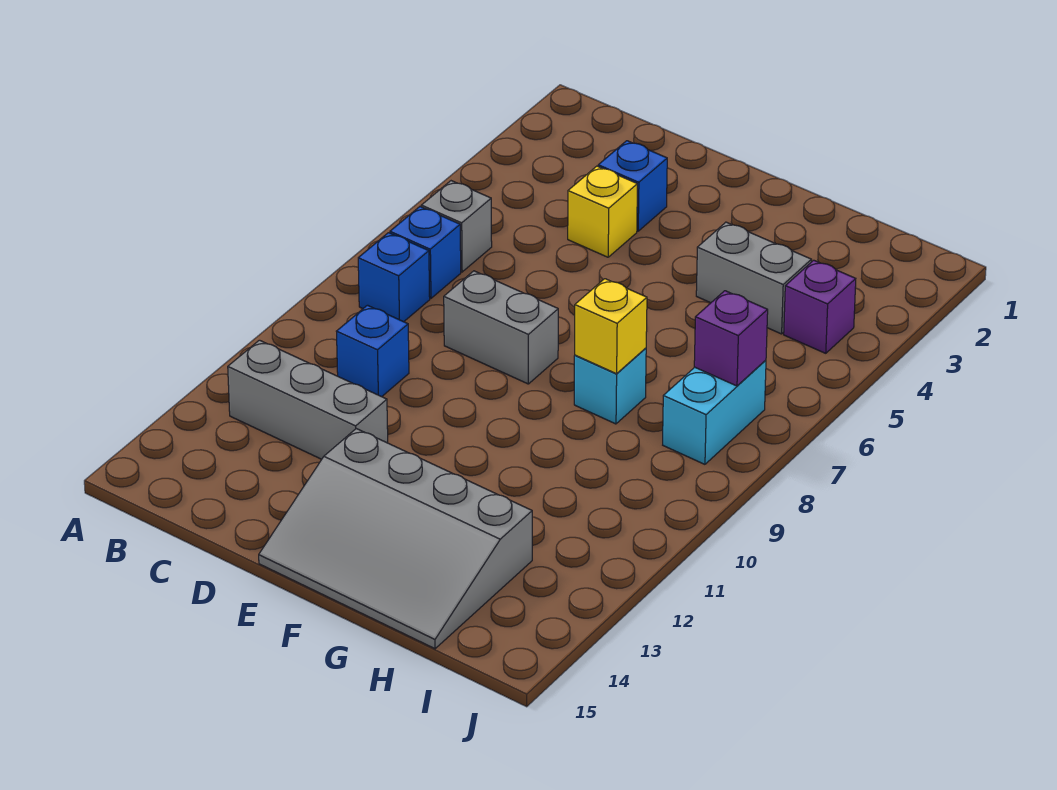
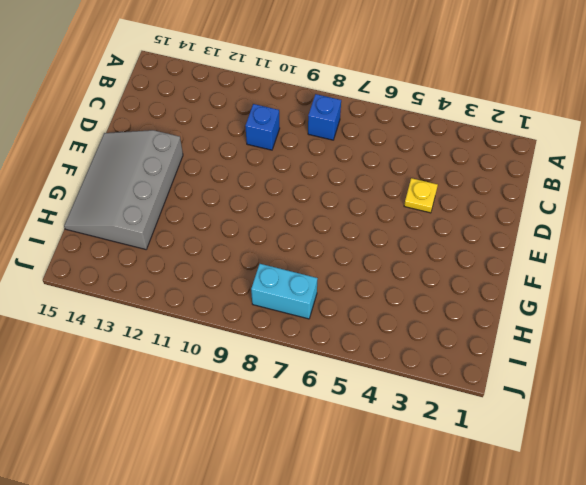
yellow plate D4 level 1 -> yellow brick D4 level 1
none -> grey brick B6 level 1
none -> blue brick B7 level 1
none -> grey brick B12:D12 level 1

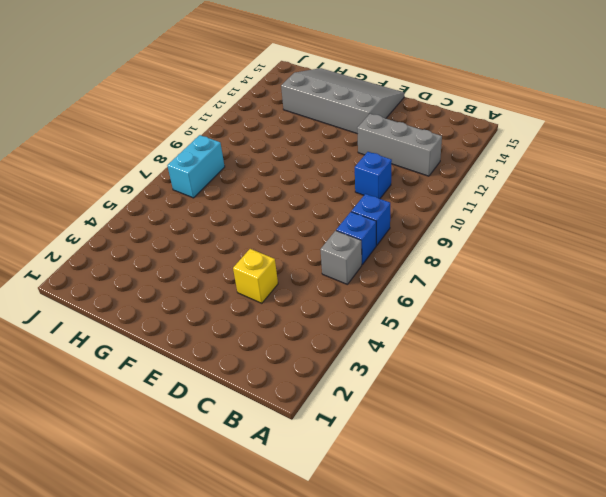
none -> blue brick D3 level 1
none -> grey brick D8:E8 level 1
none -> grey brick G4:H4 level 1

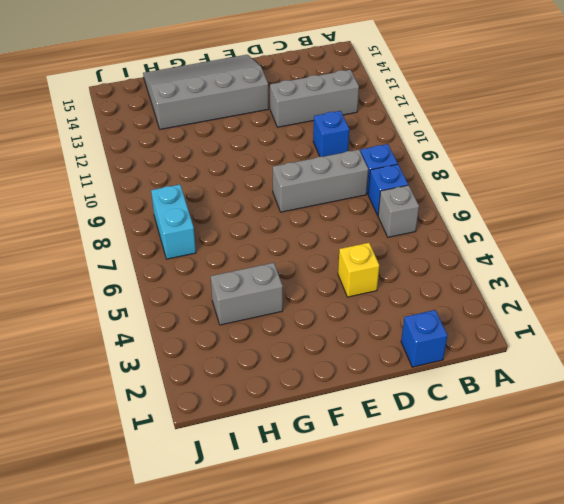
blue brick C1 level 1 -> blue brick D3 level 1
grey brick C8:E8 level 1 -> grey brick D8:E8 level 1
none -> cyan brick G8 level 1
none -> purple brick I4 level 1
none -> yellow brick G8 level 2

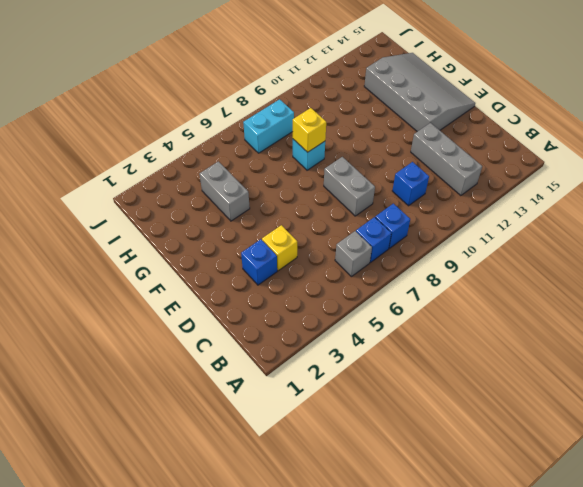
none -> purple brick I4 level 1
none -> purple brick I7 level 2

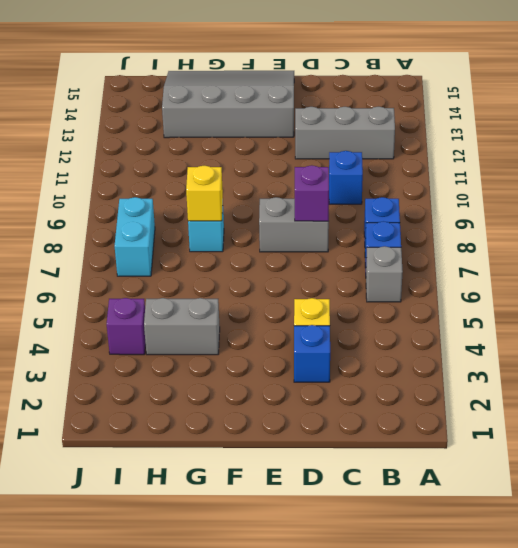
purple brick D8 level 2 -> purple brick I7 level 2

